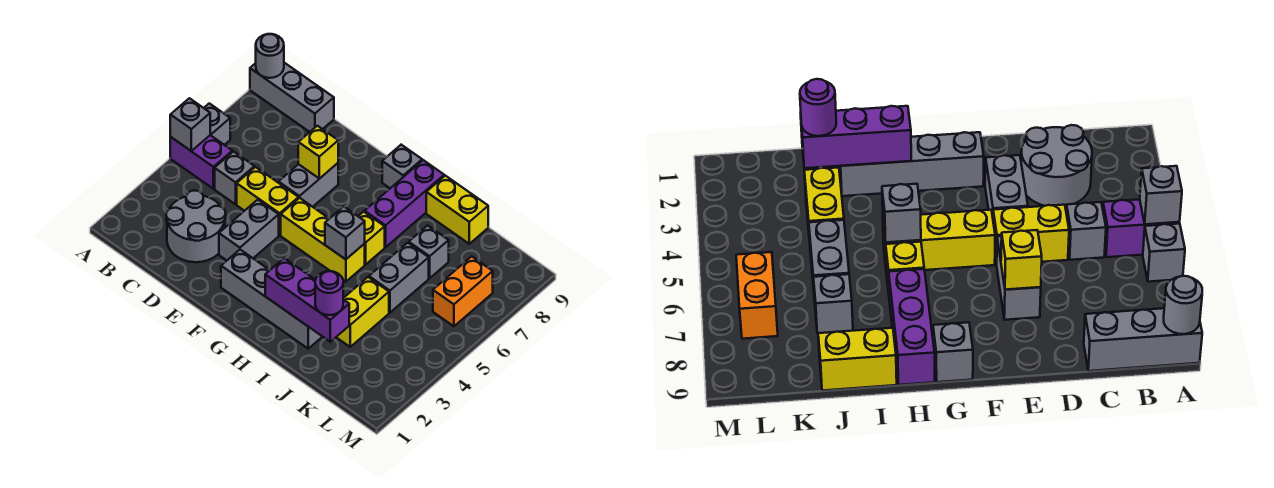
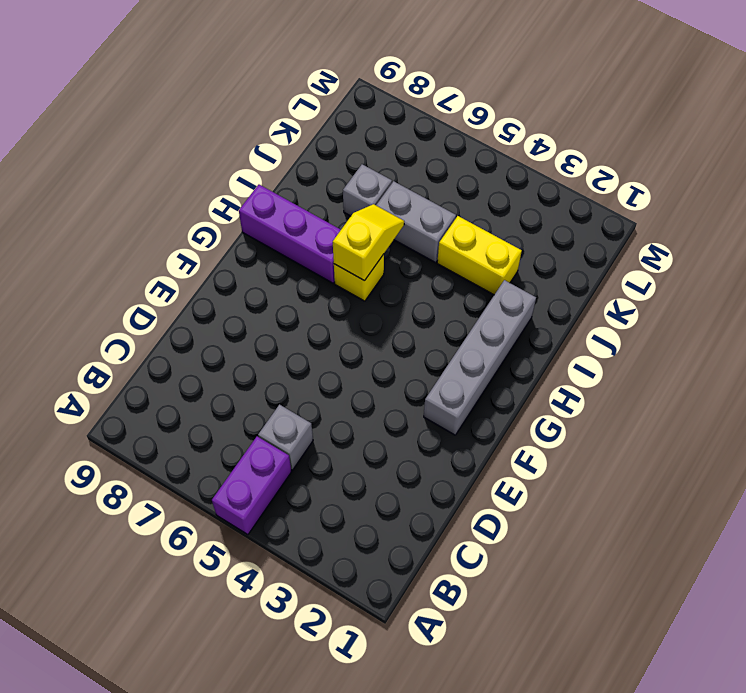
yellow slope H6:I6 level 2 top H -> none
none -> grey brick A6 level 1
none -> grey brick A9:C9 level 1
none -> grey round brick C2:D3 level 1

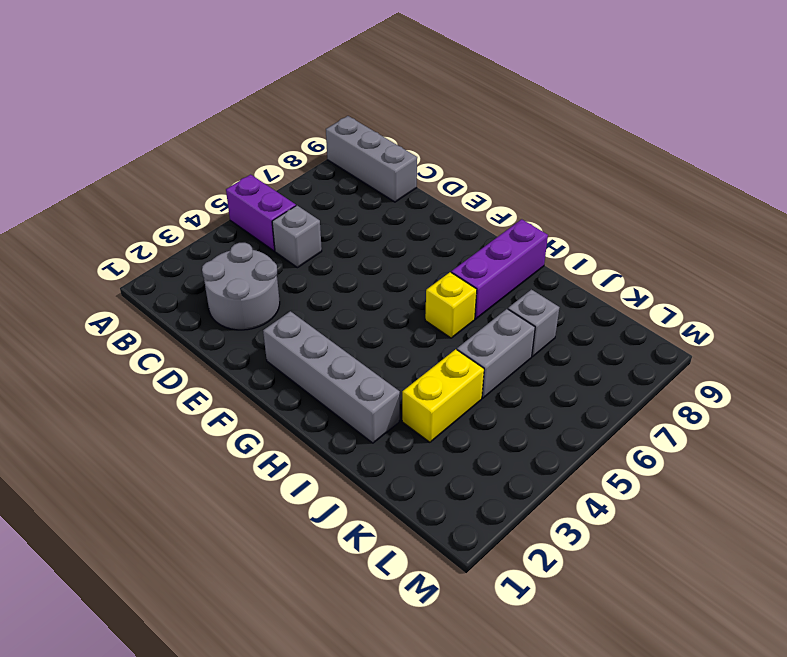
none -> grey brick A6 level 1
none -> yellow brick D5:E5 level 1
none -> grey brick E3:E4 level 1

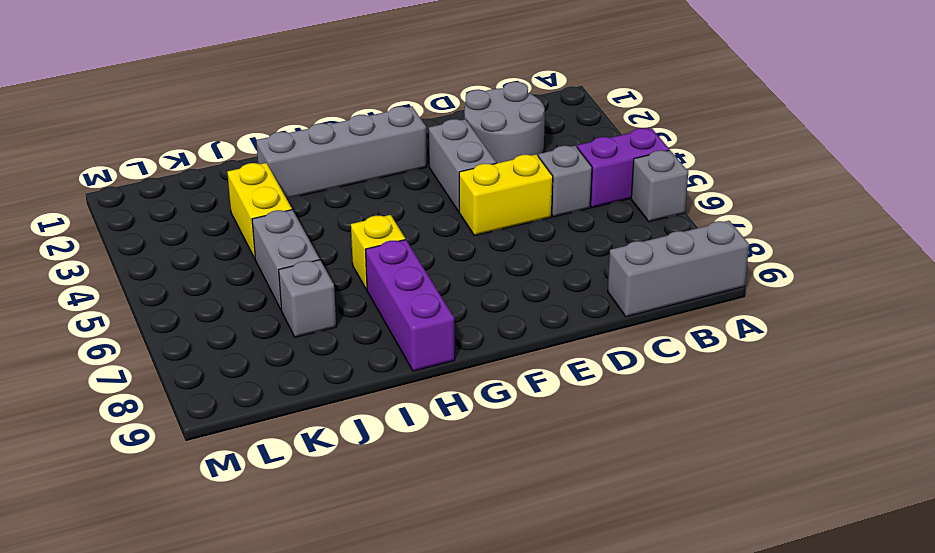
none -> grey brick E6:E7 level 1
none -> yellow brick F5:H5 level 1
none -> grey brick G9 level 1

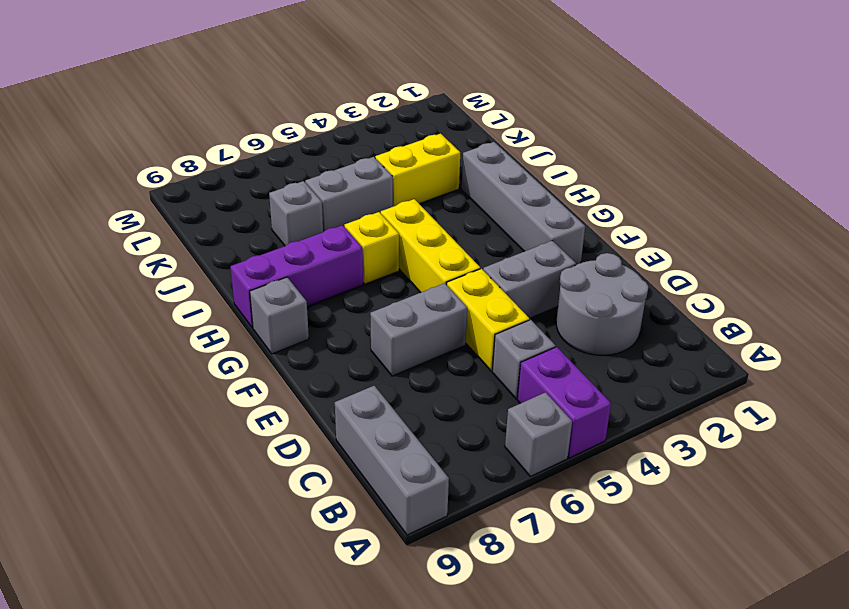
none -> yellow brick I9:J9 level 1
none -> orange brick L6:L7 level 1
none -> grey brick A5 level 2

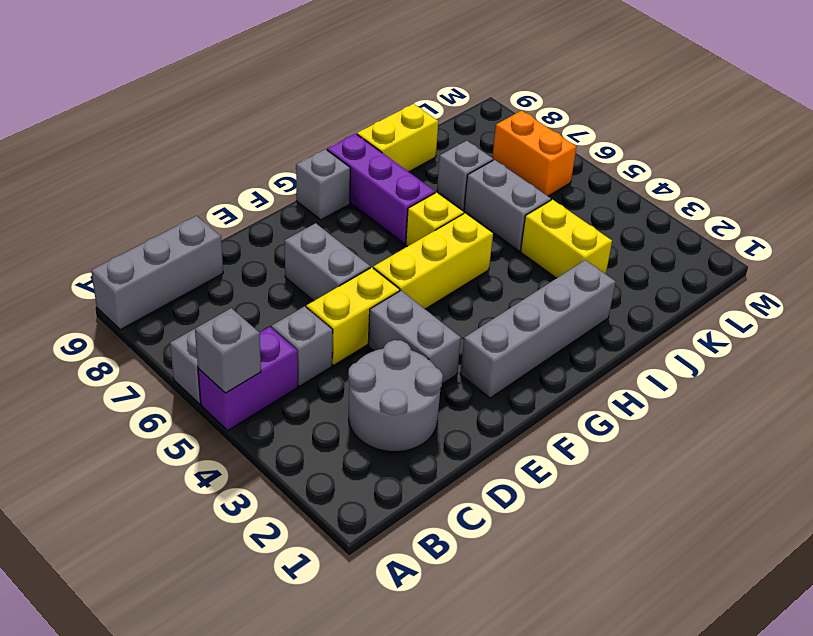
none -> grey round brick A9 level 2
none -> yellow brick E7 level 2
none -> purple brick H2:J2 level 2

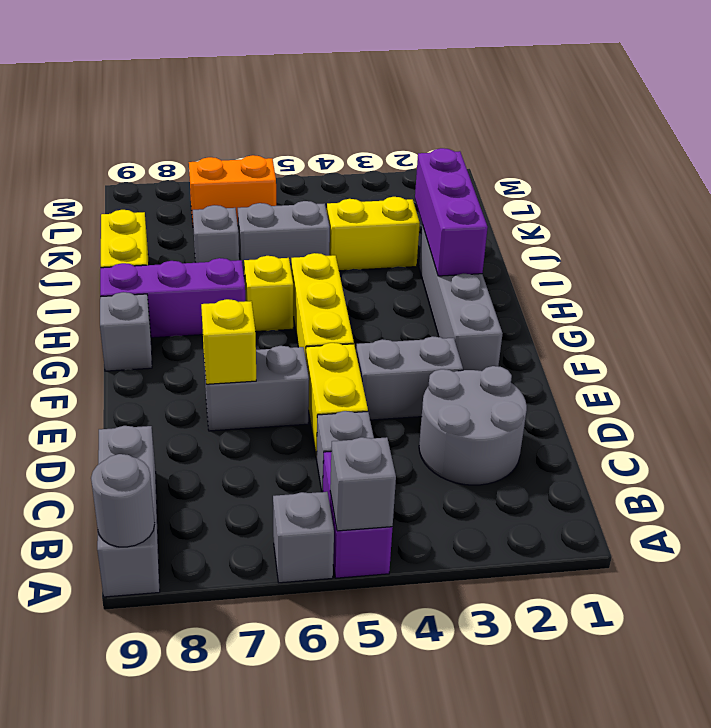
none -> grey brick H5 level 2
none -> purple round brick J2 level 3

